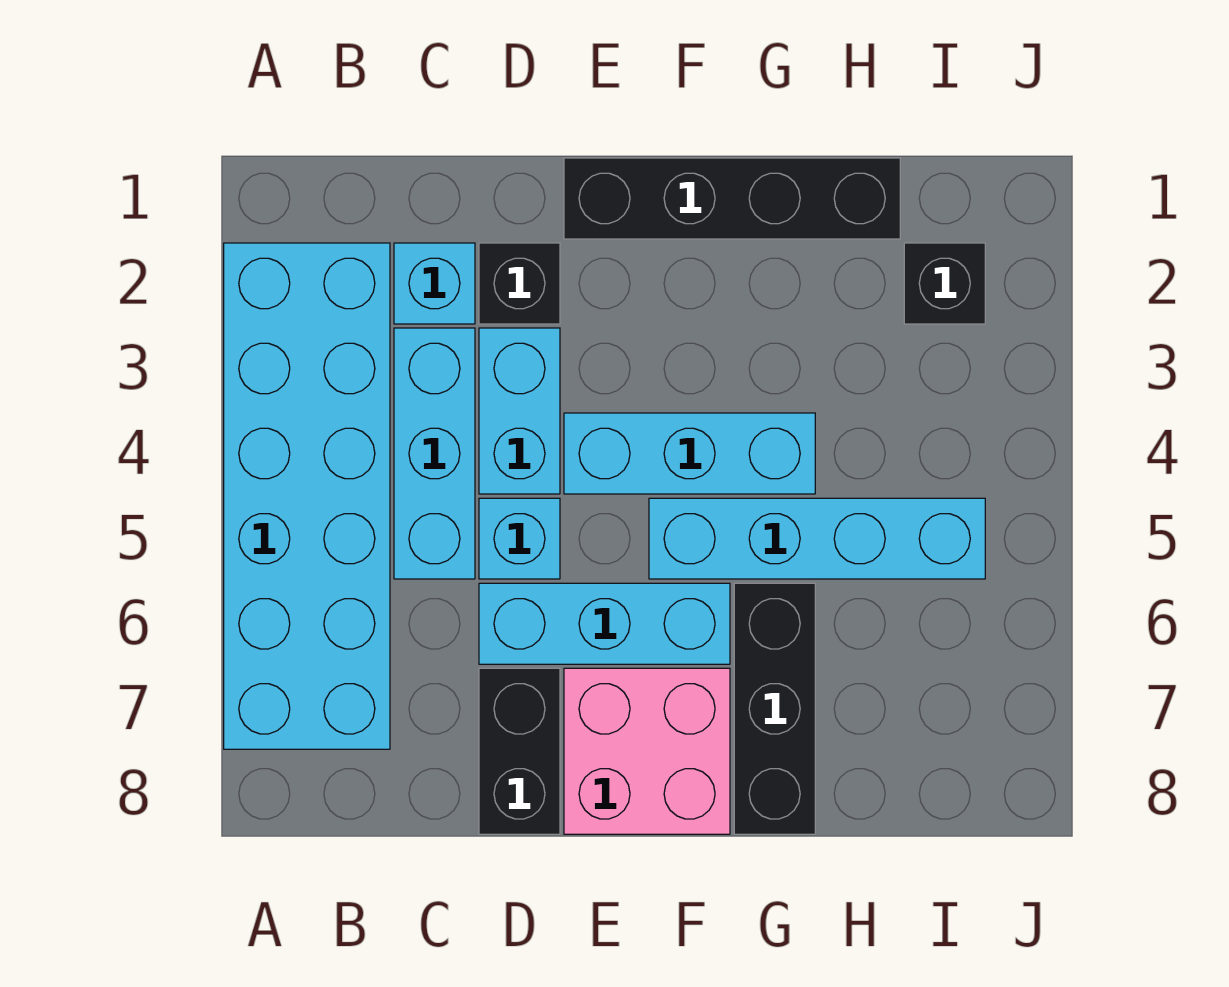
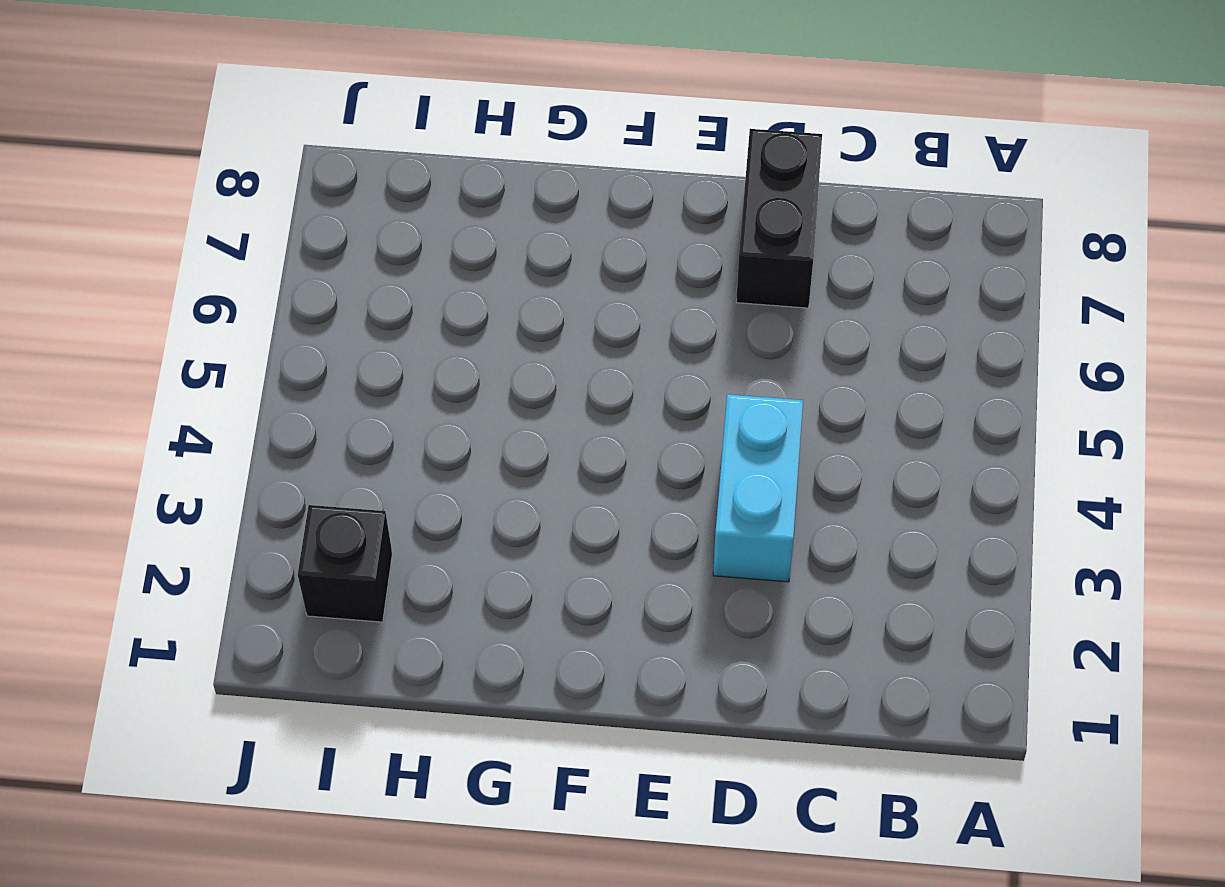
none -> cyan brick A2:B7 level 1
none -> cyan brick C2 level 1
none -> cyan brick C3:C5 level 1

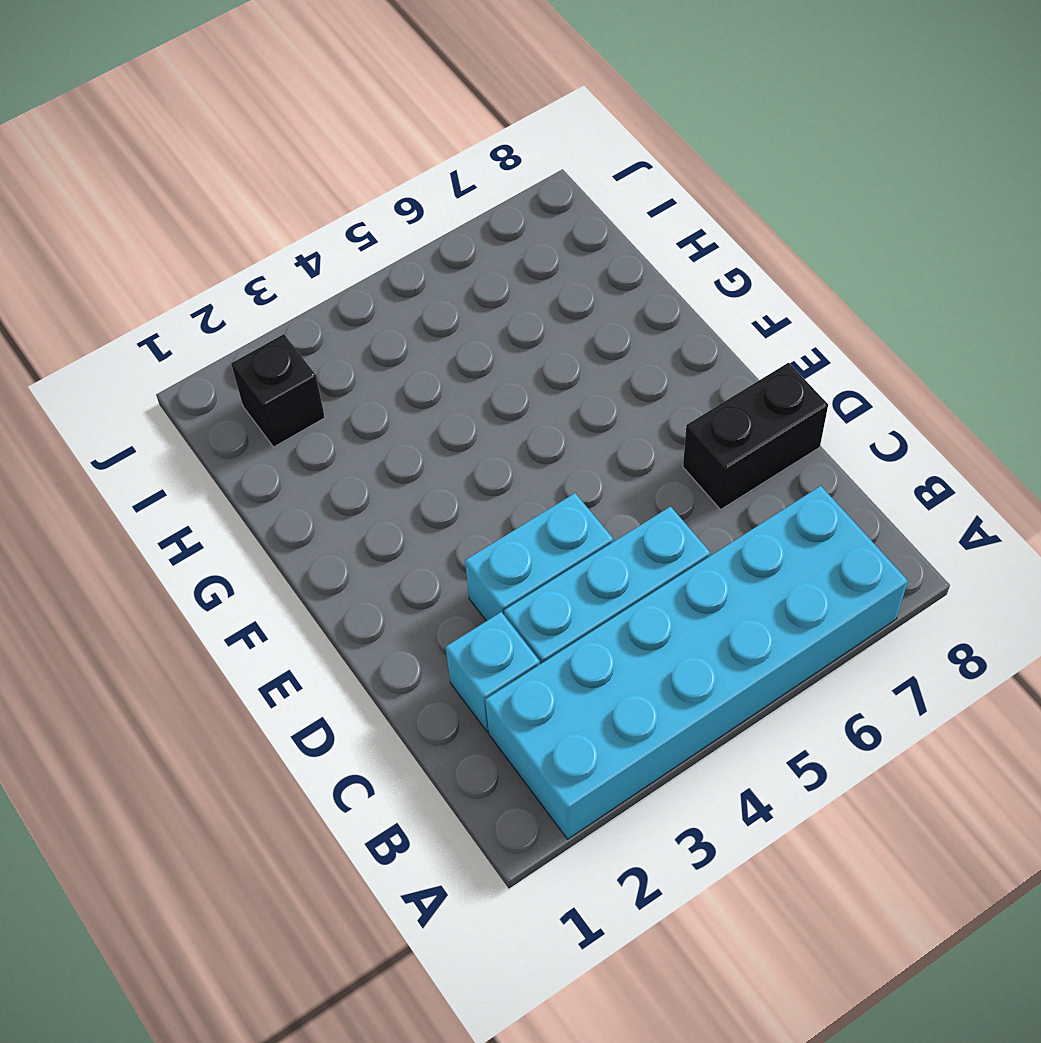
none -> black brick D2 level 1
none -> cyan brick D5 level 1
none -> cyan brick D6:F6 level 1

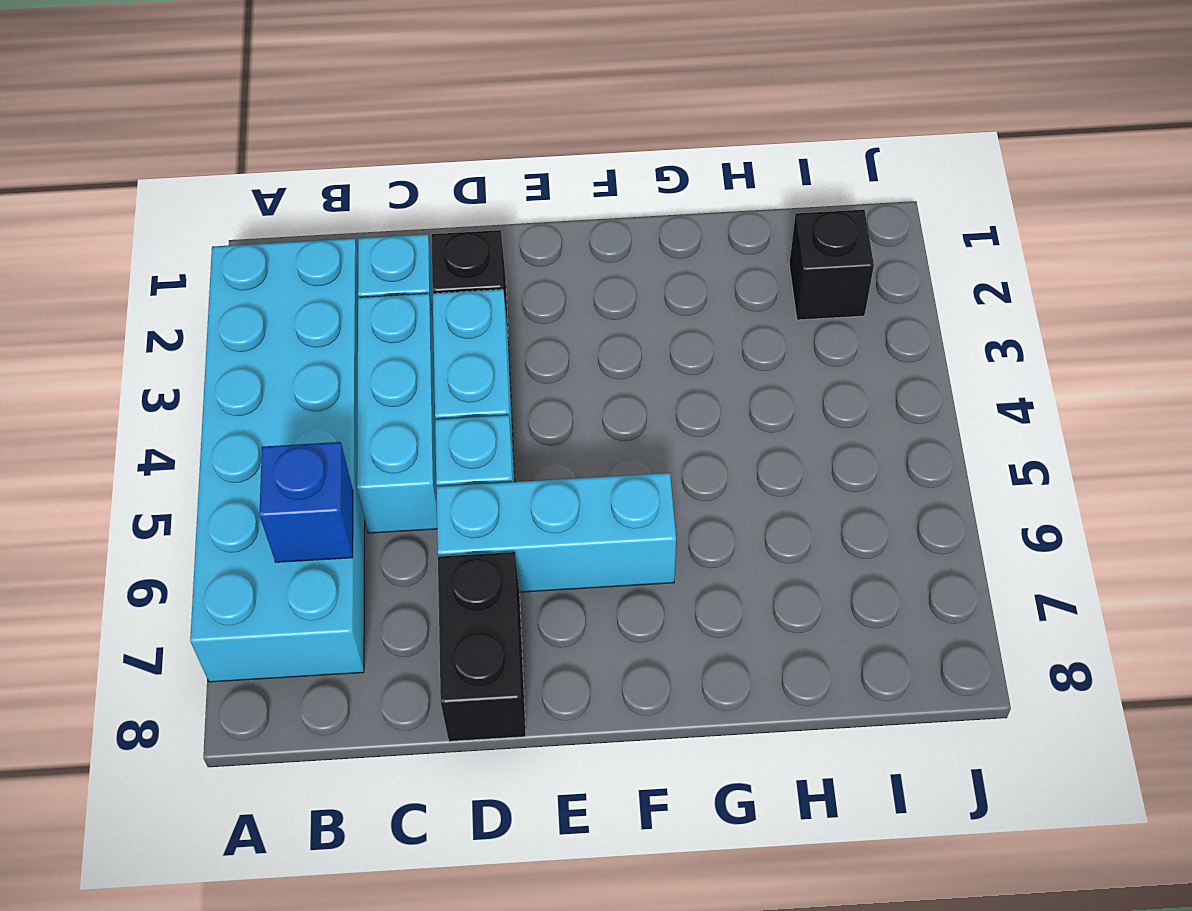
blue brick B6 level 2 -> none
none -> black brick E1:H1 level 1
none -> cyan brick E4:G4 level 1
none -> pink brick E7:F8 level 1

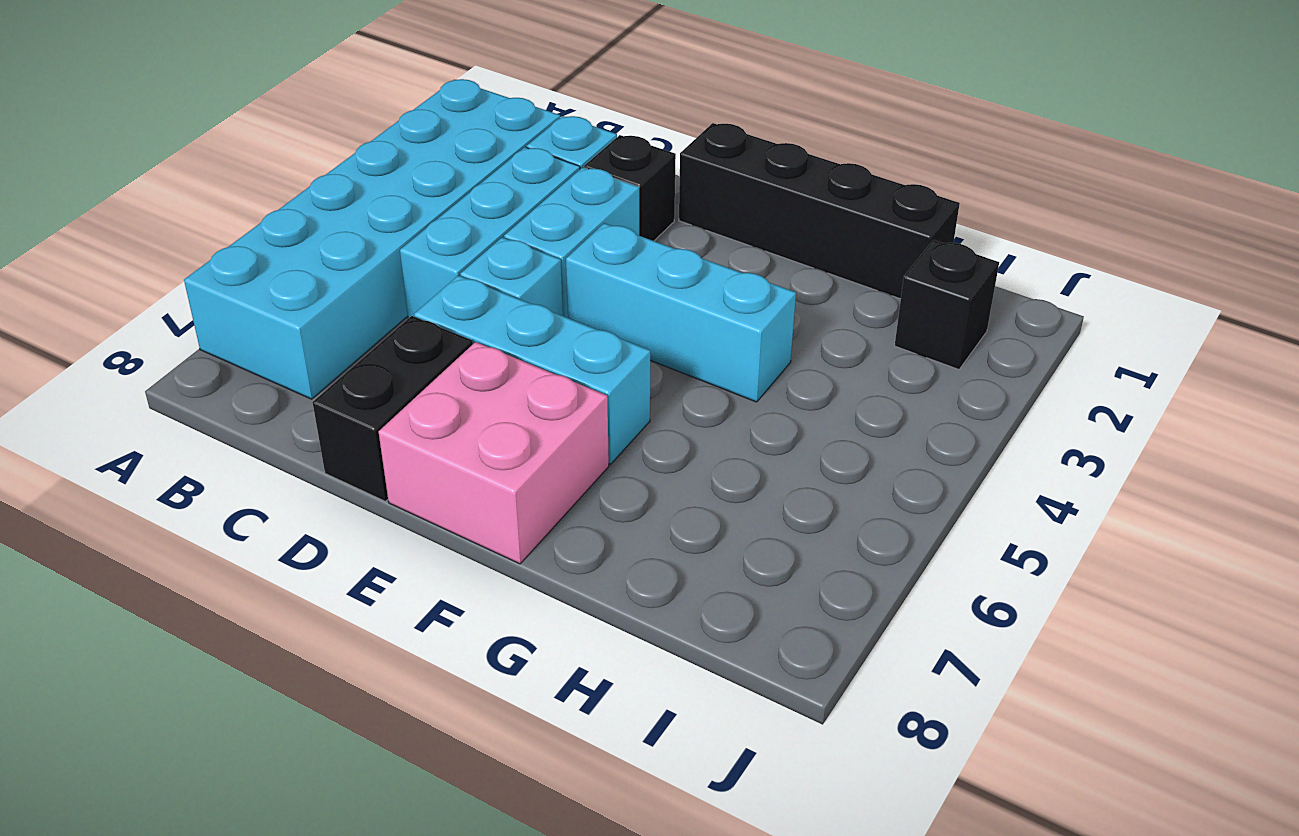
none -> cyan brick F5:I5 level 1
none -> black brick G6:G8 level 1

